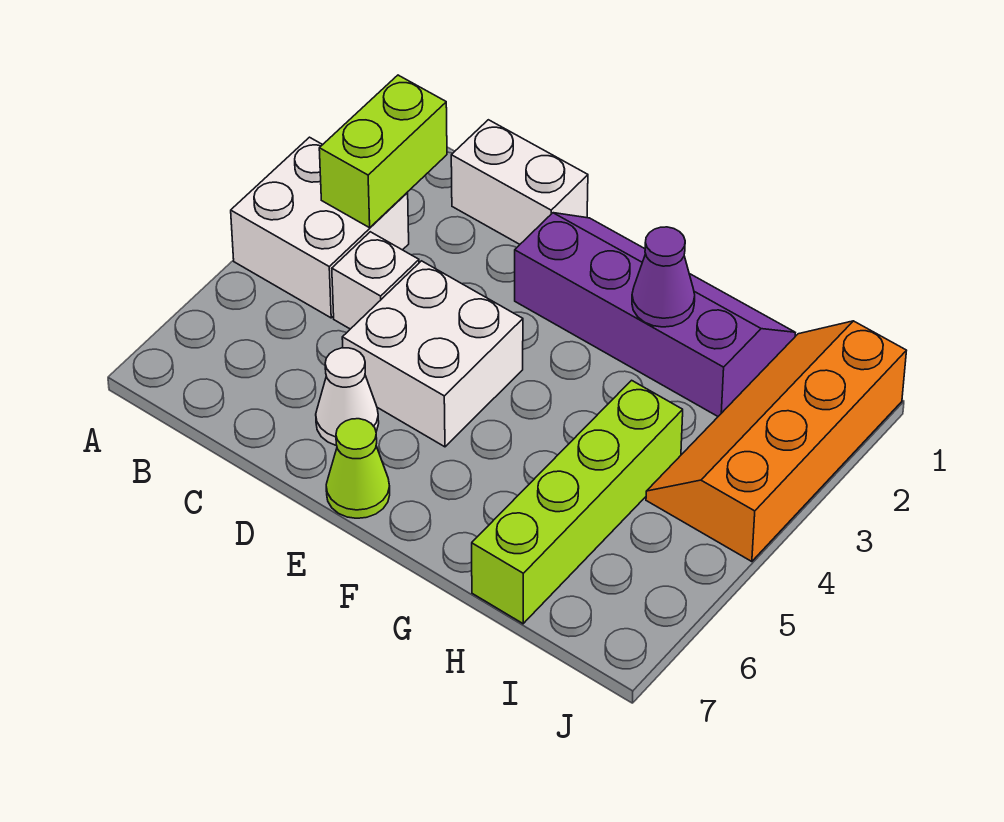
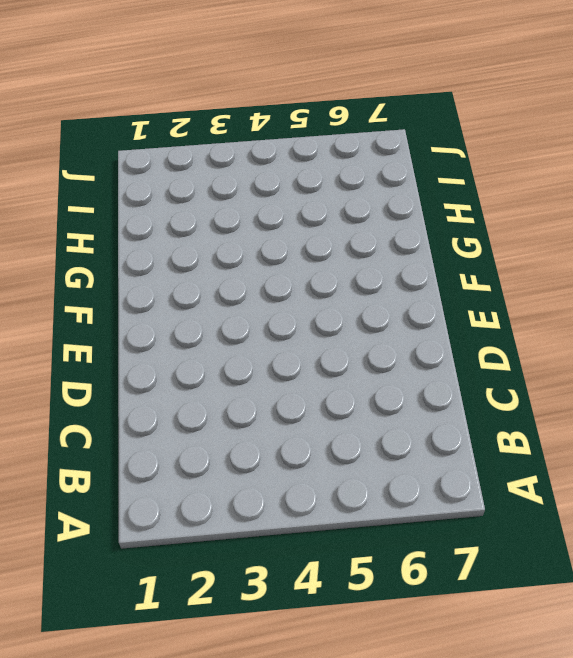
none -> white brick A3:B4 level 1
none -> white brick C1:D1 level 1

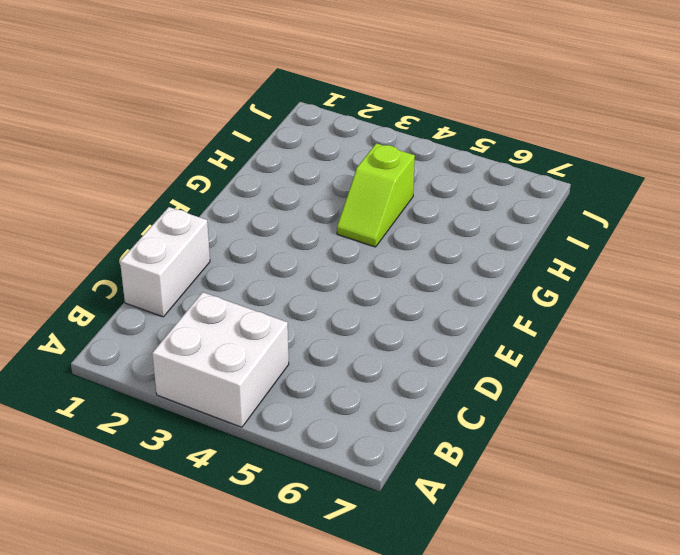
lime slope G4:H4 level 1 top H -> lime brick H4:H7 level 1
none -> white brick C4 level 1
none -> white brick D4:E5 level 1

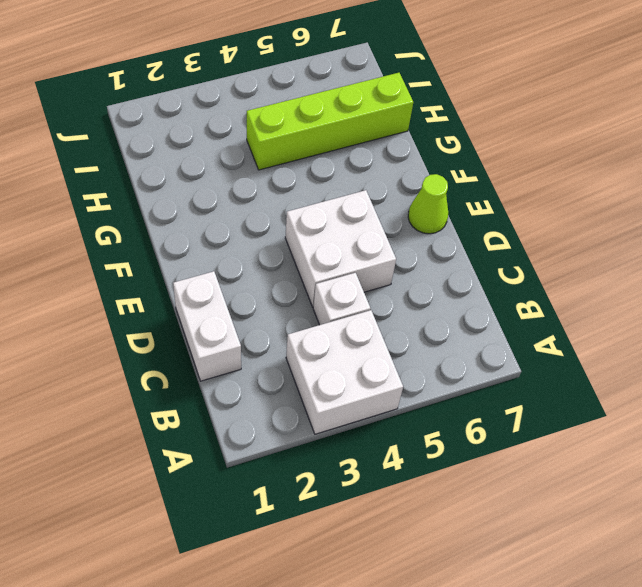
none -> white cone D6 level 1
none -> purple slope E1:H2 level 1 top 2

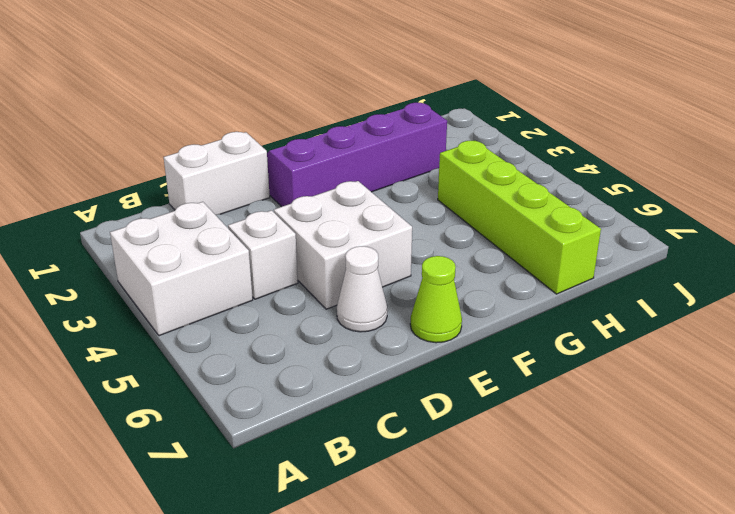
none -> orange slope I1:J4 level 1 top J
none -> lime brick B2:B3 level 2

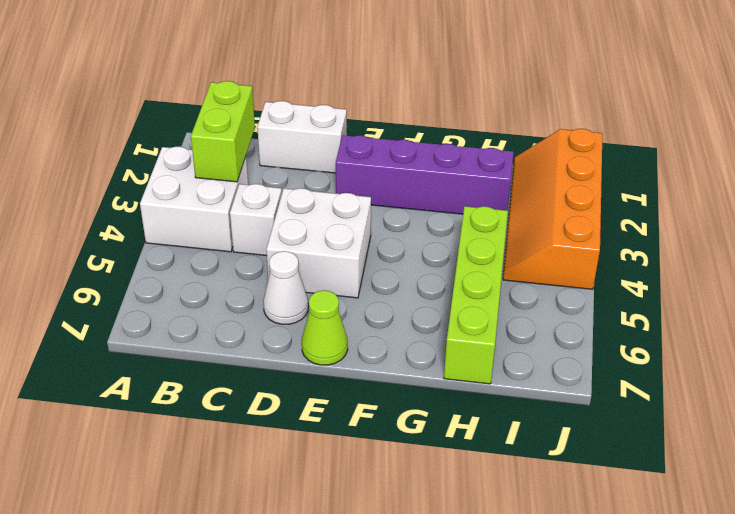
none -> purple cone G2 level 2

